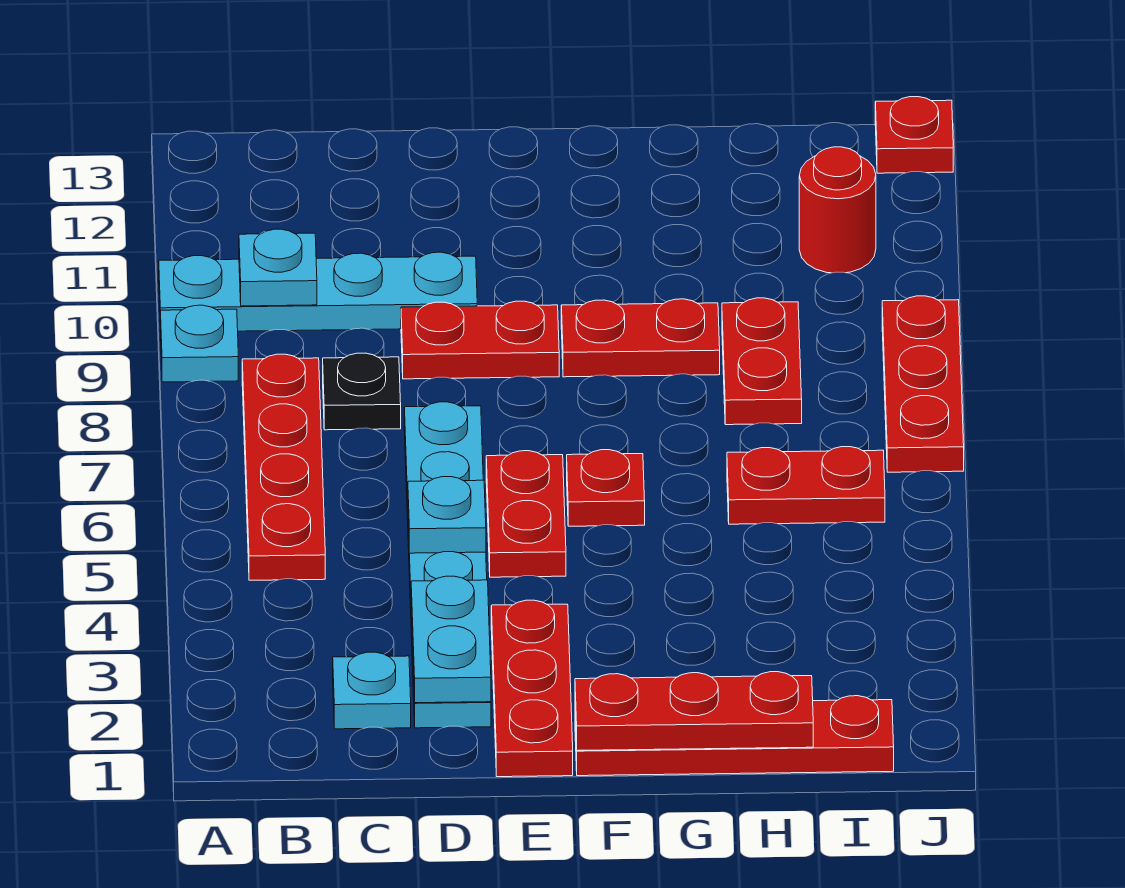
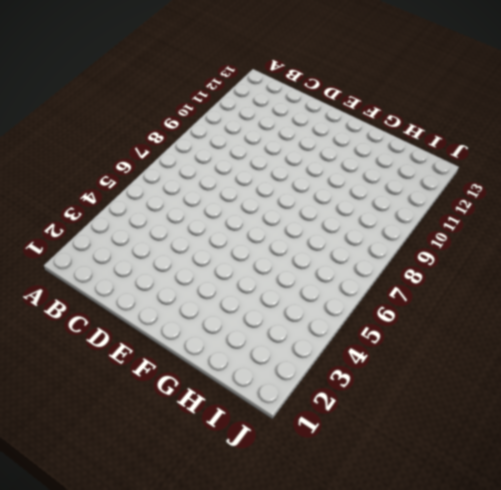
none -> cyan plate A9 level 1
none -> cyan plate A10:D10 level 1
none -> red plate B5:B8 level 1

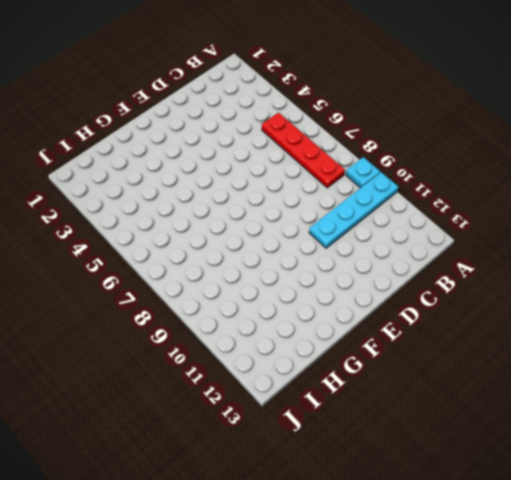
none -> cyan plate C2 level 1
none -> black plate C8 level 1
none -> cyan plate D2:D7 level 1

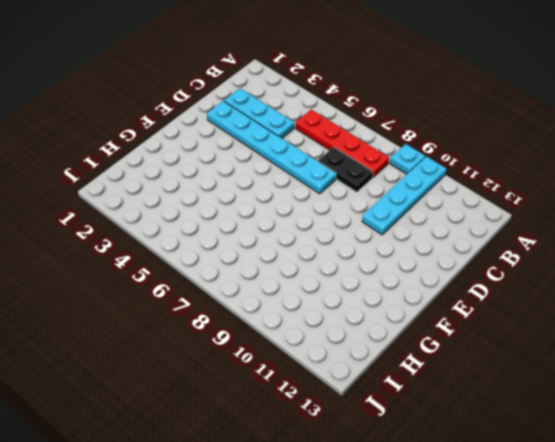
cyan plate C2:C4 level 1 -> cyan plate C2 level 1
black plate C7:C8 level 1 -> black plate C8 level 1
none -> red plate D9:E9 level 1
none -> red plate E1:E3 level 1
none -> red plate E5:E6 level 1

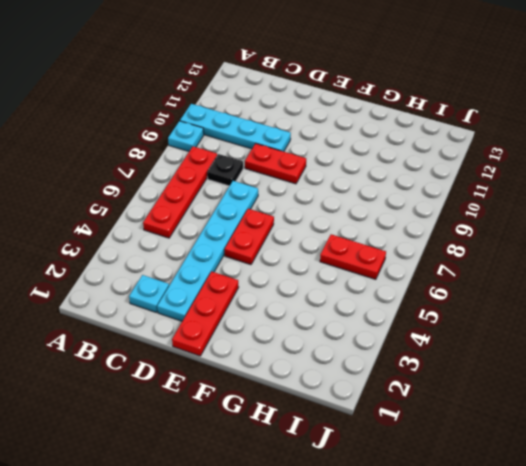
none -> red plate F1:I1 level 1
none -> red plate F6 level 1
none -> red plate F9:G9 level 1

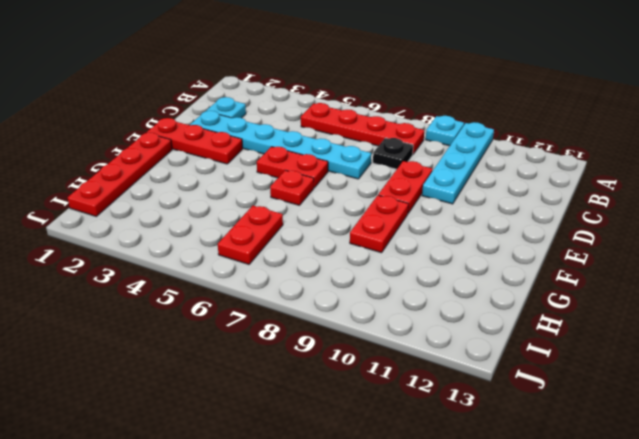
none -> red plate H8:H9 level 1
none -> red round brick I11 level 1
none -> red plate J7:J9 level 1

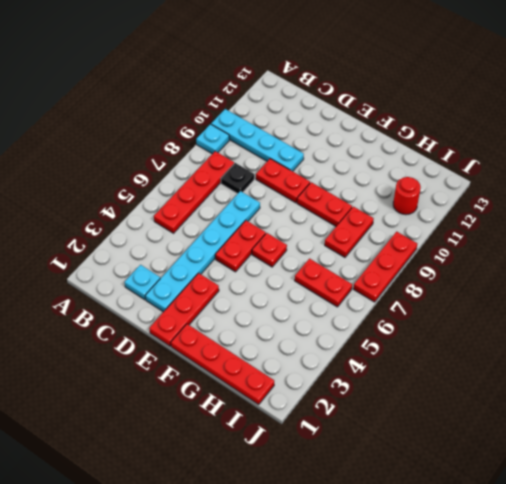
none -> red plate J13 level 1
none -> cyan plate B10 level 2
none -> cyan plate D2:D3 level 2

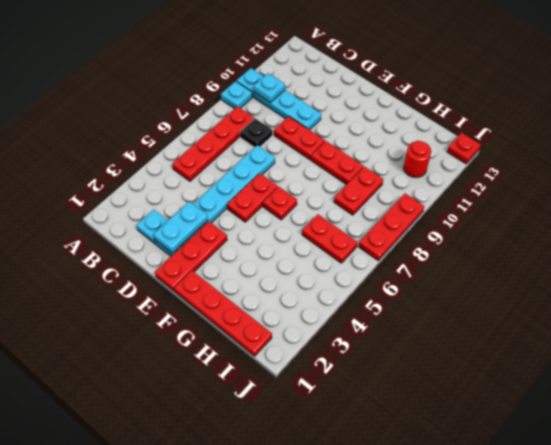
none -> cyan plate D5 level 2
none -> red plate F1:H1 level 2

